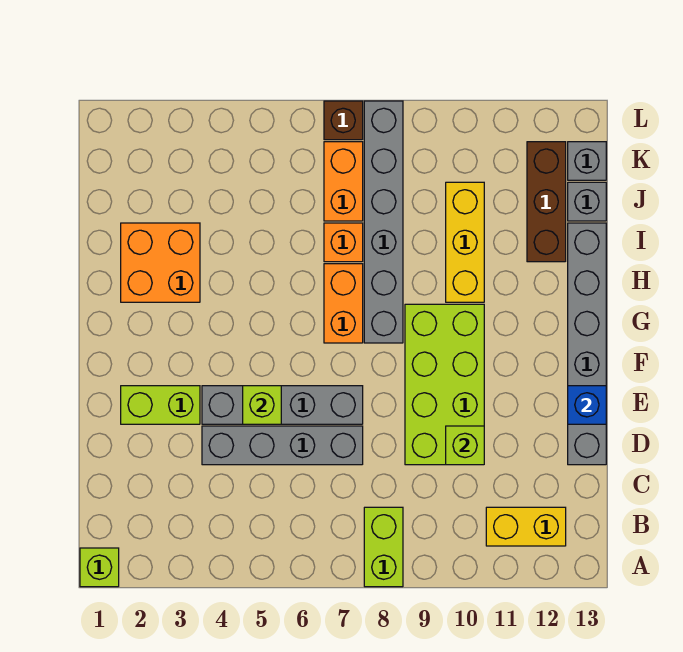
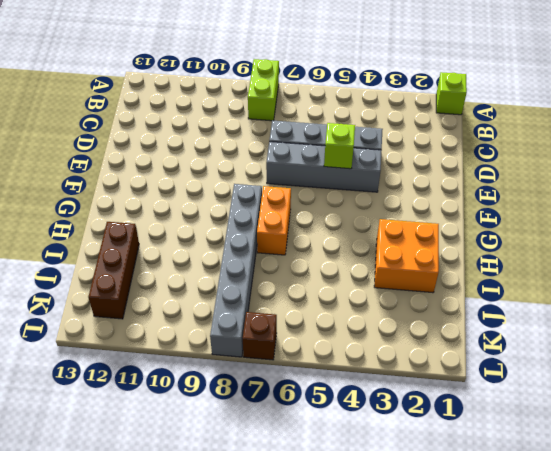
none -> yellow brick B11:B12 level 1
none -> lime brick D9:G10 level 1
none -> grey brick D13:I13 level 1

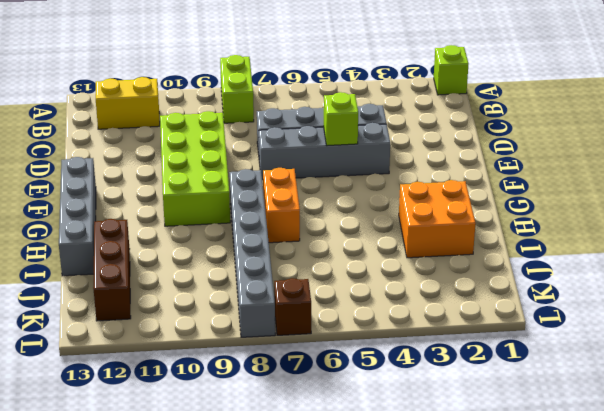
grey brick F13:I13 level 1 -> grey brick D13:I13 level 1
none -> lime brick E2:E3 level 1
none -> yellow brick H10:J10 level 1
none -> orange brick I7 level 1

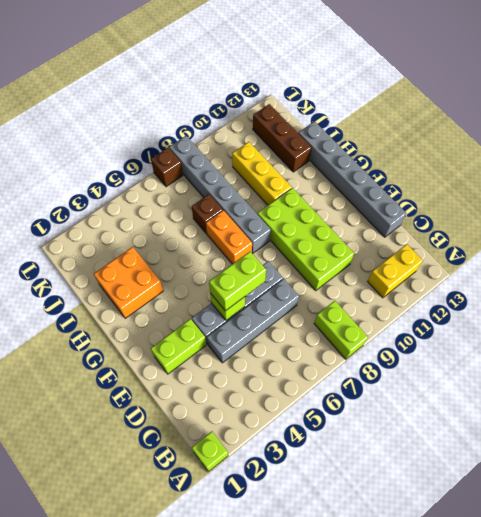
lime brick E5:E6 level 3 -> none
brown brick I7 level 1 -> orange brick I7 level 1
none -> orange brick J7:K7 level 1
none -> grey brick J13 level 1
none -> grey brick K13 level 1

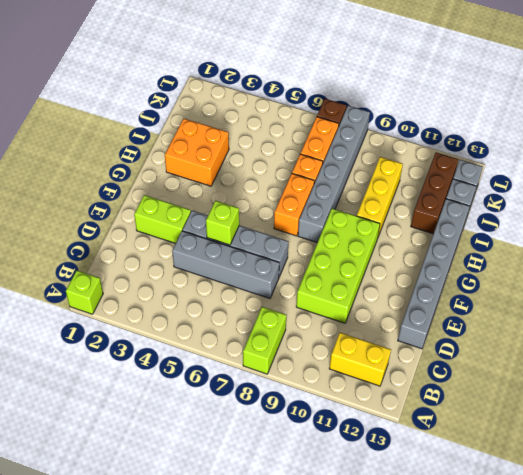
none -> lime brick D10 level 2
none -> blue brick E13 level 2

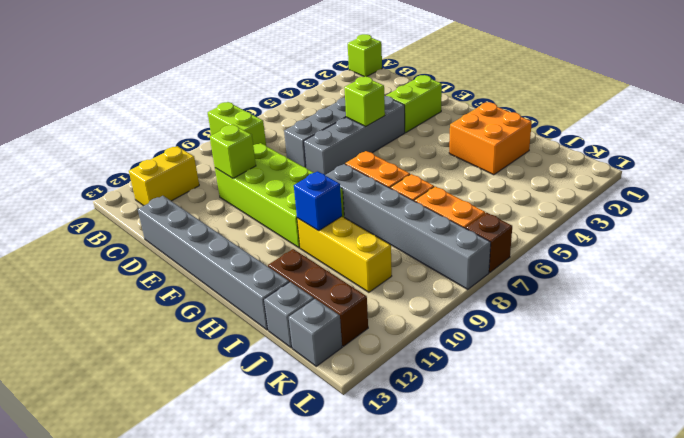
blue brick H10 level 2 -> blue brick E13 level 2

